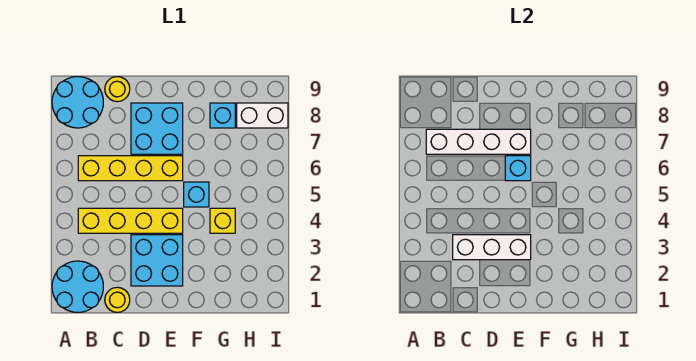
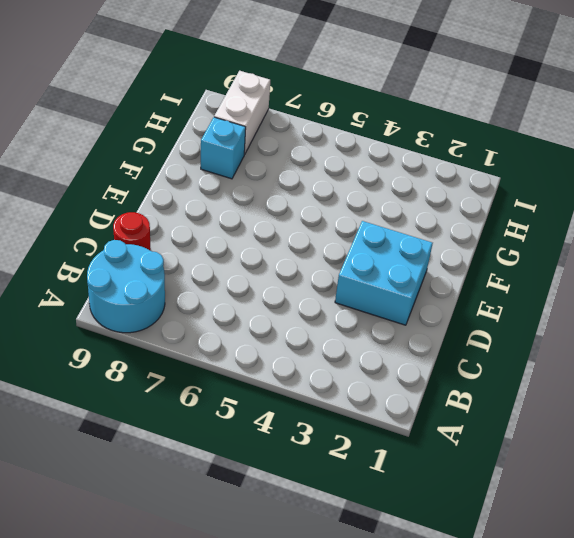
red round brick C9 level 1 -> yellow round brick C9 level 1
none -> cyan round brick A1:B2 level 1
none -> yellow brick B4:E4 level 1
none -> yellow brick B6:E6 level 1

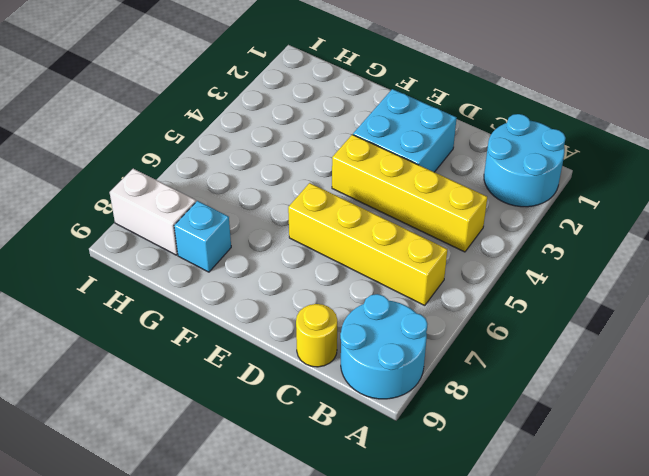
none -> yellow round brick C1 level 1
none -> cyan brick D7:E8 level 1
none -> cyan brick F5 level 1

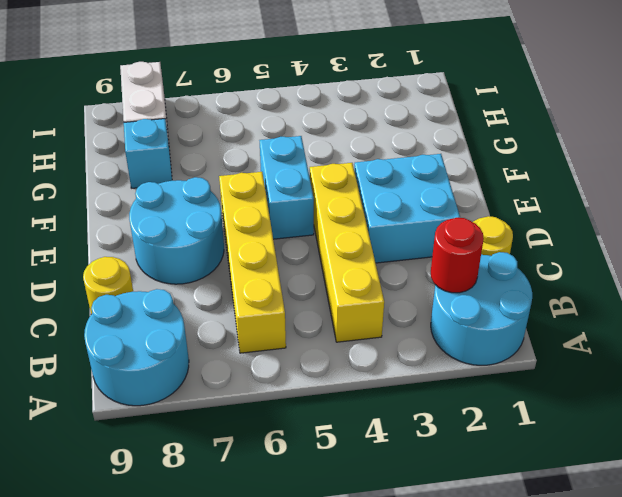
red round brick B2 level 2 -> none
cyan round brick D7:E8 level 1 -> cyan brick D7:E8 level 1
cyan brick E5:F5 level 1 -> cyan brick F5 level 1
none -> yellow brick G4 level 1
none -> white brick B7:E7 level 2
none -> white brick C3:E3 level 2

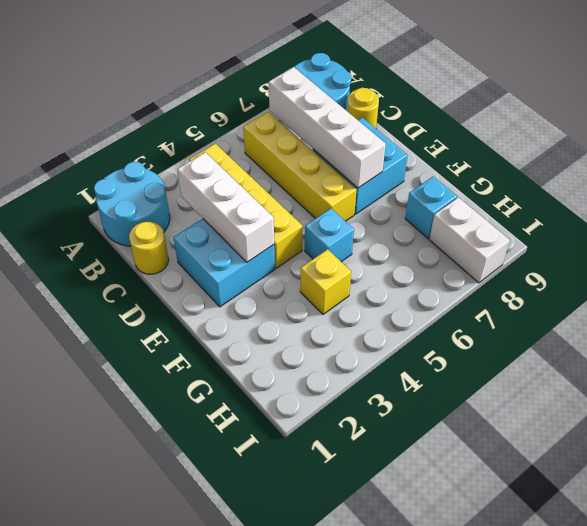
none -> cyan brick E6 level 2

